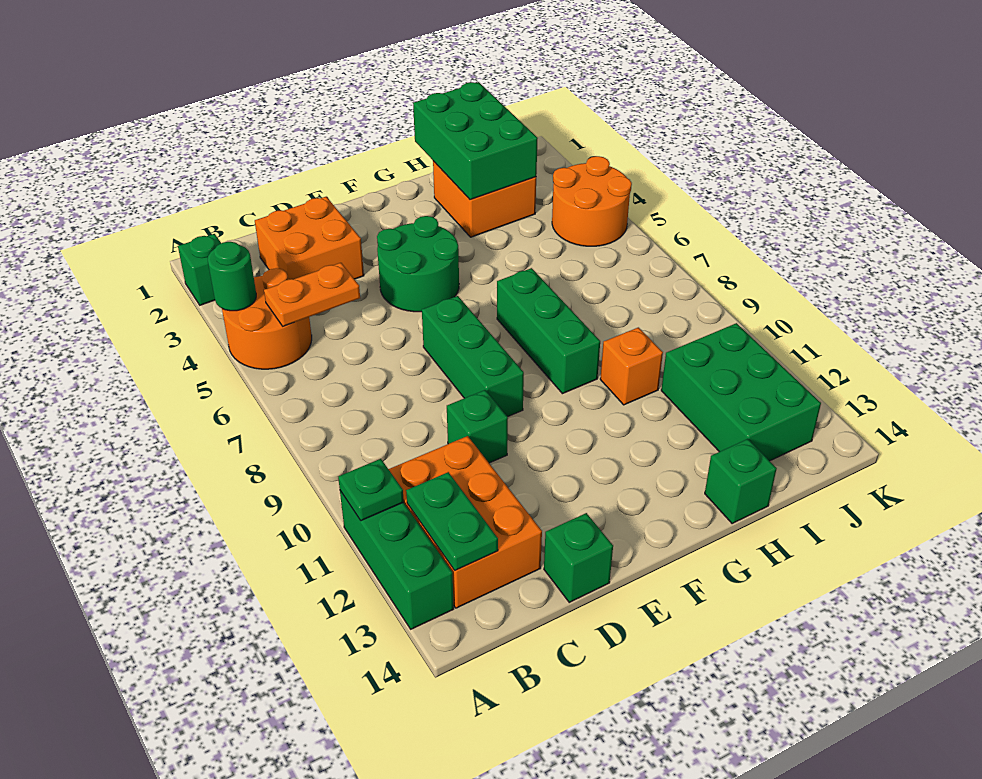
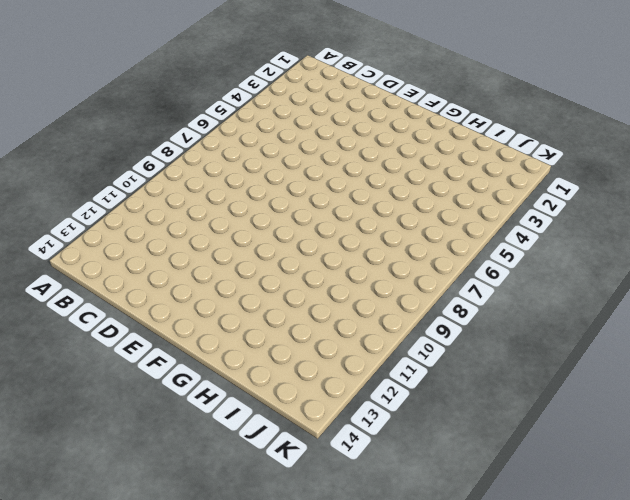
none -> green brick A2 level 1
none -> orange round brick A4:B5 level 1
none -> green brick A11:A13 level 1

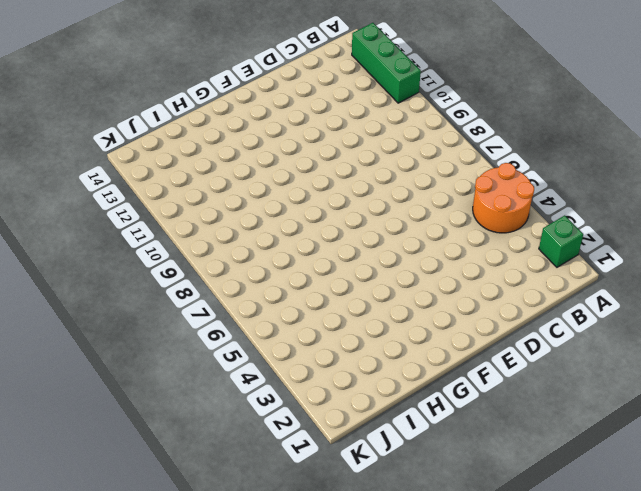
none -> orange brick B11:C13 level 1
none -> orange brick C2:D3 level 1
none -> green brick D10 level 1

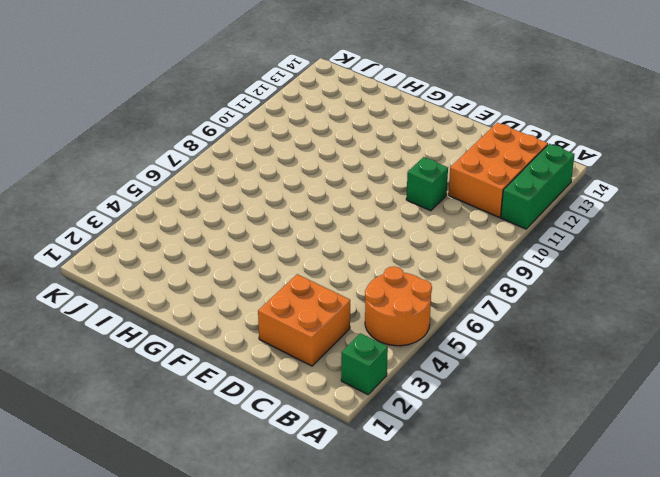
none -> green brick D14 level 1
none -> green round brick E4:F5 level 1
none -> green brick E7:E9 level 1

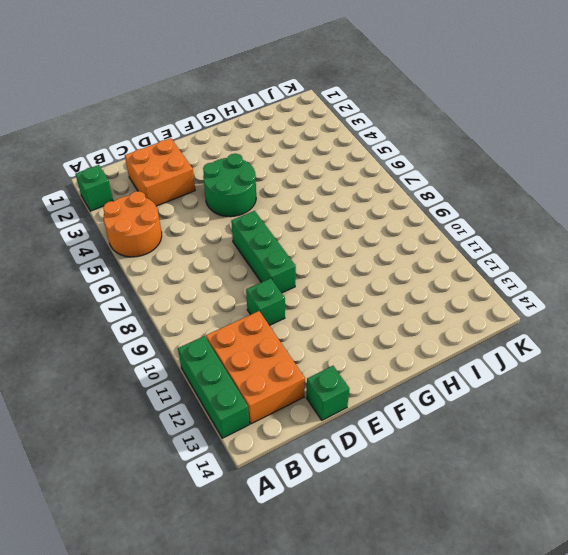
none -> green brick G7:G9 level 1
none -> orange brick H2:I3 level 1
none -> orange brick H10 level 1

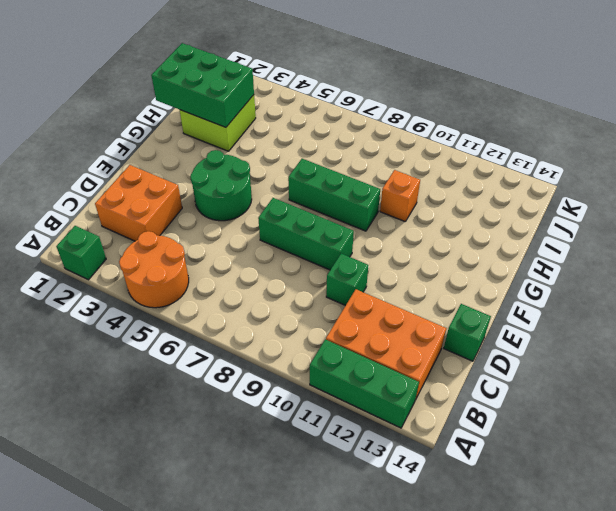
lime brick H2:I3 level 1 -> orange brick H2:I3 level 1
none -> green brick H14 level 1
none -> green brick I11:J13 level 1
none -> orange round brick J4:K5 level 1

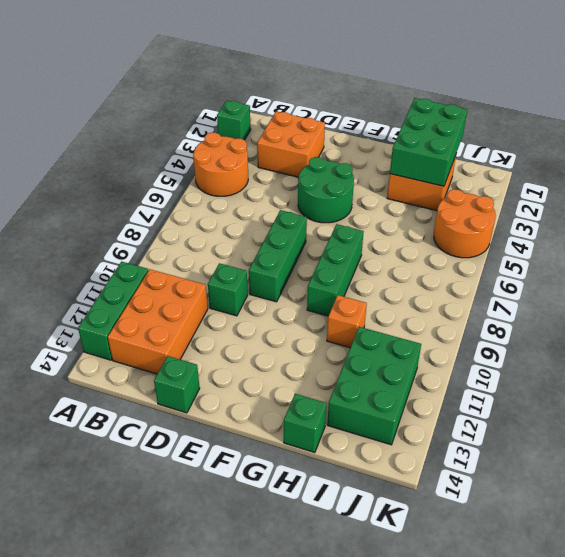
none -> green round brick A4 level 2
none -> green plate A11 level 2
none -> orange plate B5:C5 level 2

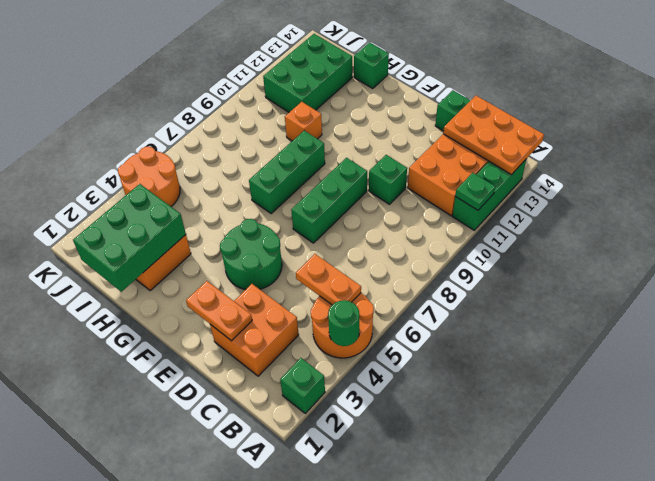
orange plate A13:C14 level 2 -> green plate B12:B13 level 2
orange plate D2:E2 level 2 -> none

